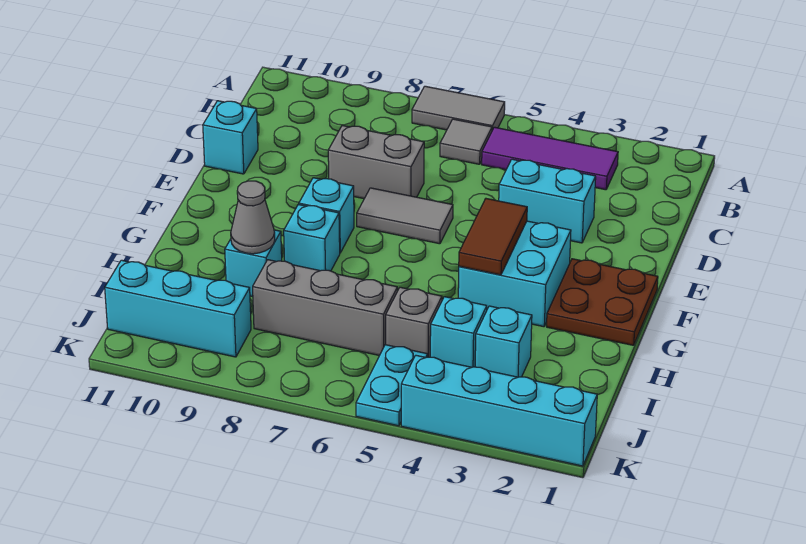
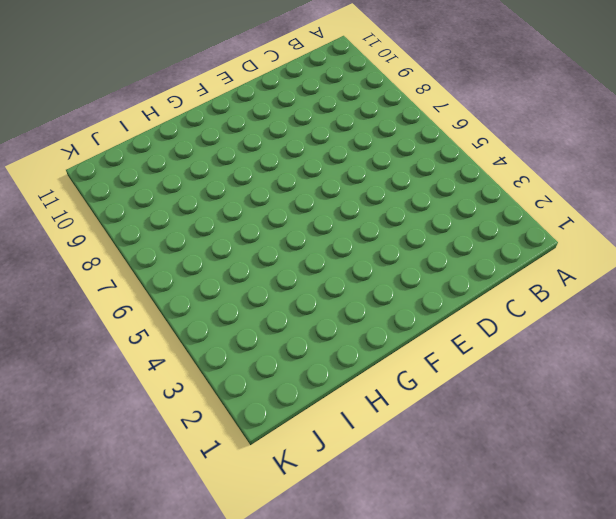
none -> grey tile A6:A7 level 1
none -> purple tile B3:B5 level 1
none -> grey tile B6 level 1

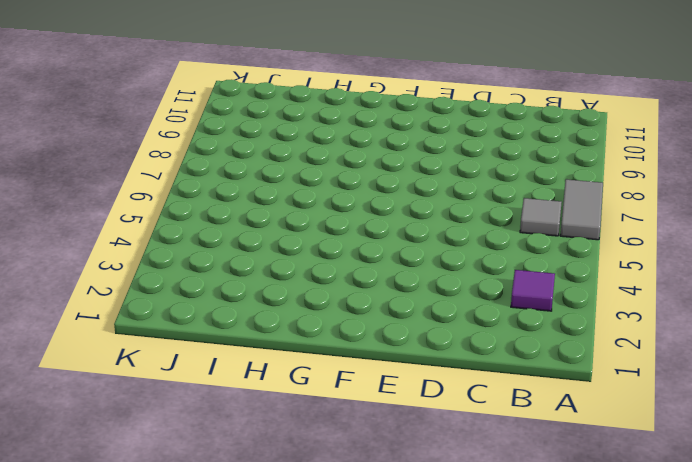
purple tile B3 level 1 -> purple tile B3:B5 level 1
none -> cyan brick D3:D4 level 1
none -> grey brick D7:D8 level 1
none -> cyan brick D11 level 1

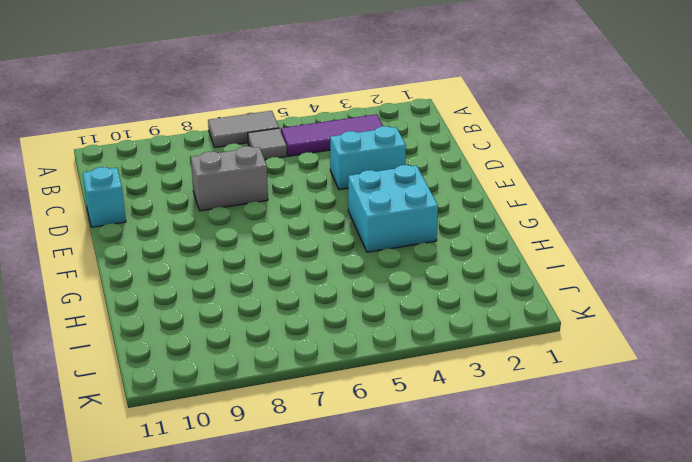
none -> grey tile E6:E7 level 1
none -> brown plate F1:G2 level 1
none -> cyan brick F8 level 1

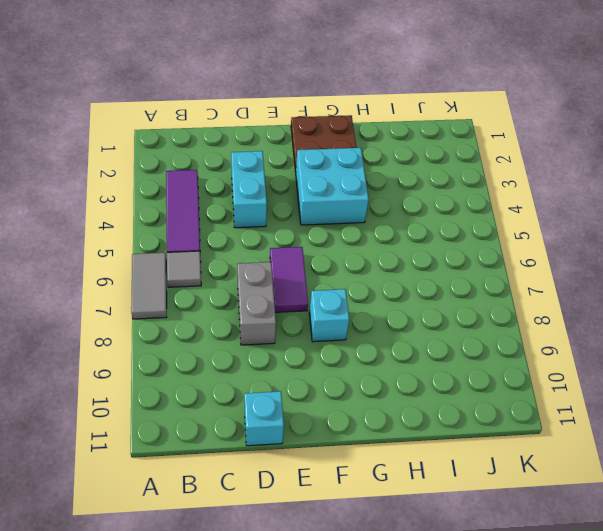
purple tile E6:E7 level 1 -> grey tile E6:E7 level 1
none -> cyan brick G8 level 1
none -> cyan brick H9 level 1
none -> cyan brick I3 level 1

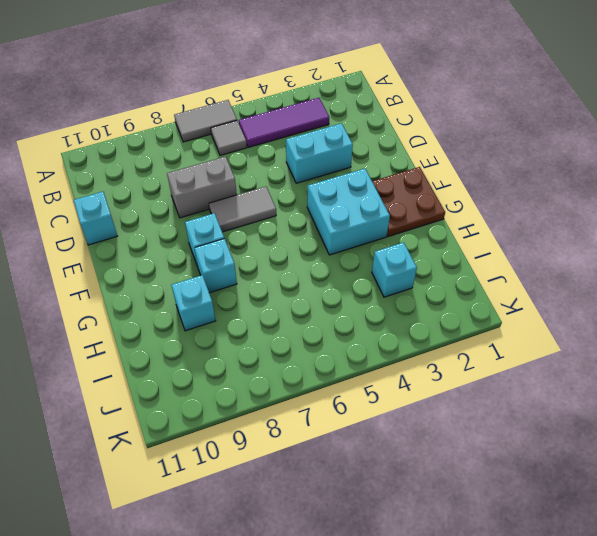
none -> cyan brick I4 level 1
none -> grey brick I5 level 1
none -> grey brick I6:I8 level 1

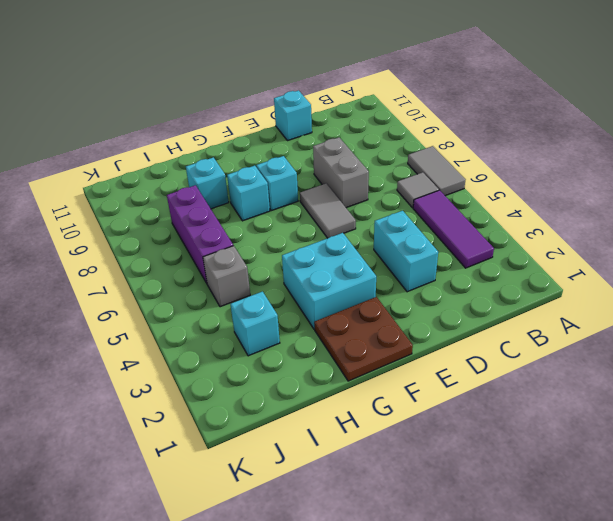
purple brick I6:I8 level 1 -> grey brick I6:I8 level 1
none -> cyan brick I4 level 1
none -> cyan plate J5:K5 level 1
none -> cyan brick J9:J11 level 1

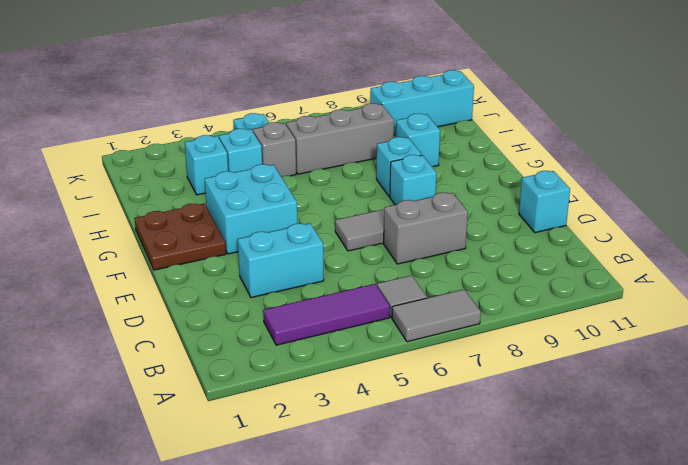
none -> cyan brick K1:K4 level 1
none -> brown tile F4:G4 level 2
none -> grey cone H9 level 2

